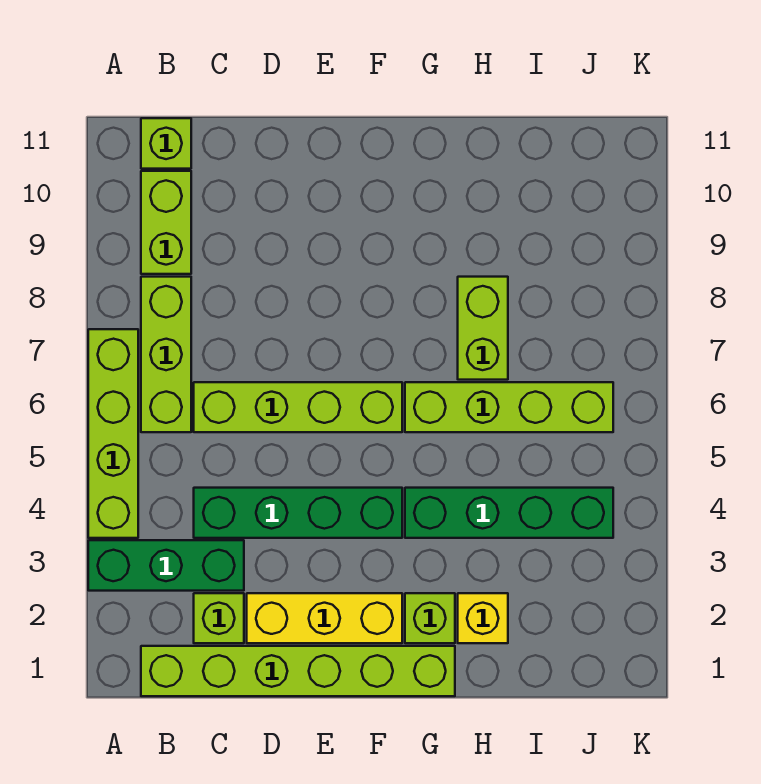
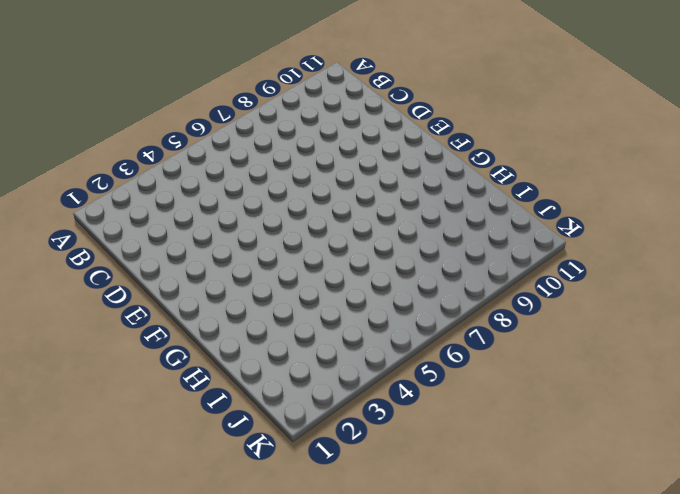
none -> green brick A3:C3 level 1
none -> lime brick A4:A7 level 1
none -> lime brick B1:G1 level 1

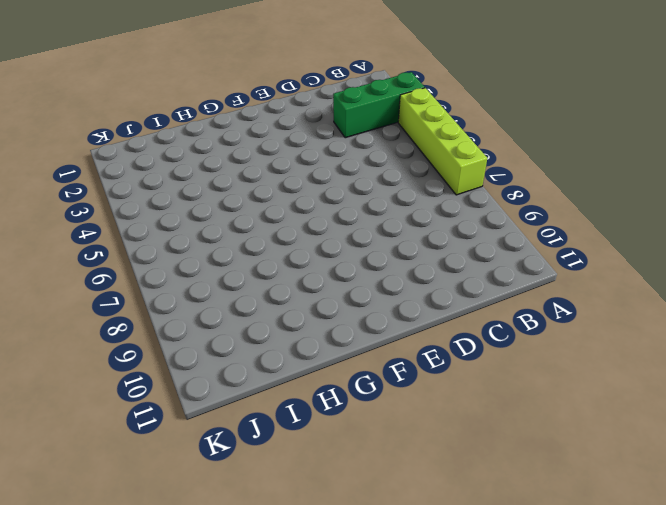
none -> lime brick B1:G1 level 1
none -> lime brick B6:B8 level 1
none -> lime brick B9:B10 level 1

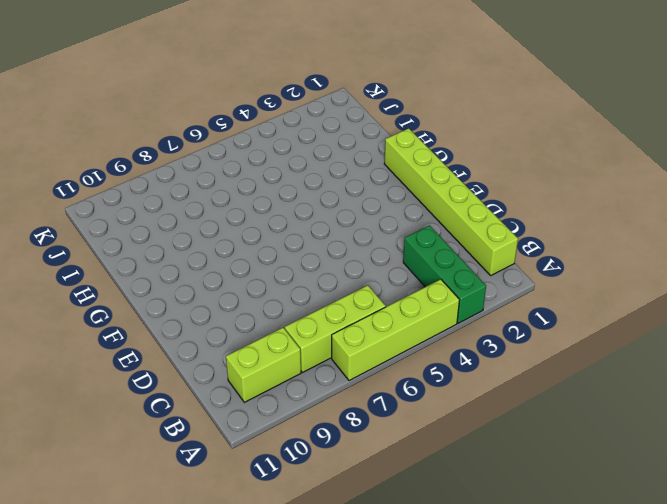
none -> lime brick B11 level 1
none -> lime brick C2 level 1
none -> green brick C4:F4 level 1

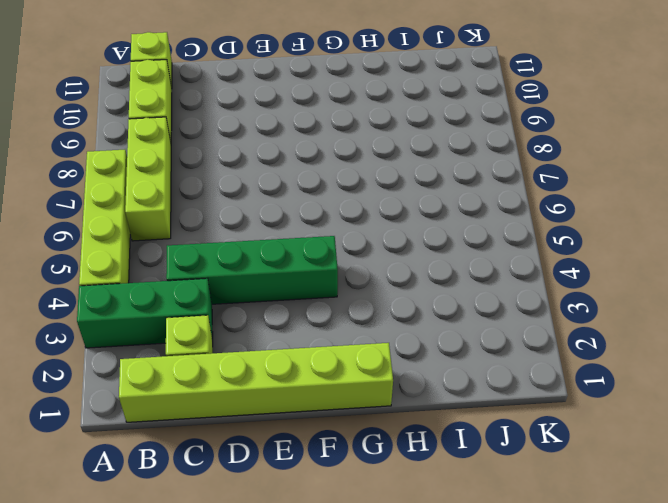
none -> lime brick C6:F6 level 1
none -> yellow brick D2:F2 level 1
none -> lime brick G2 level 1

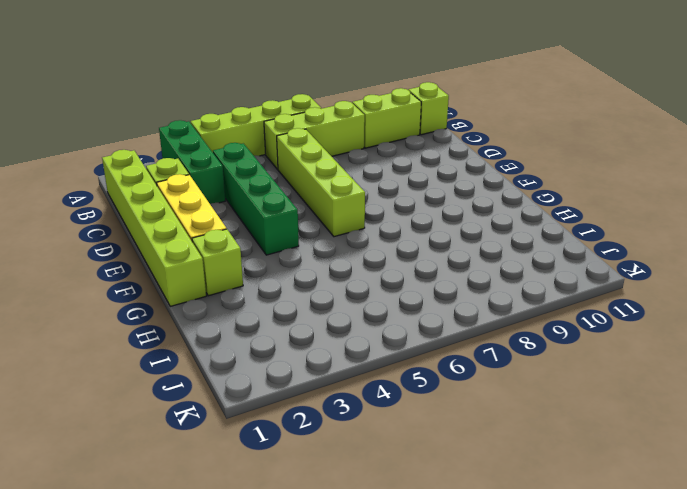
none -> green brick G4:J4 level 1
none -> lime brick G6:J6 level 1
none -> yellow brick H2 level 1

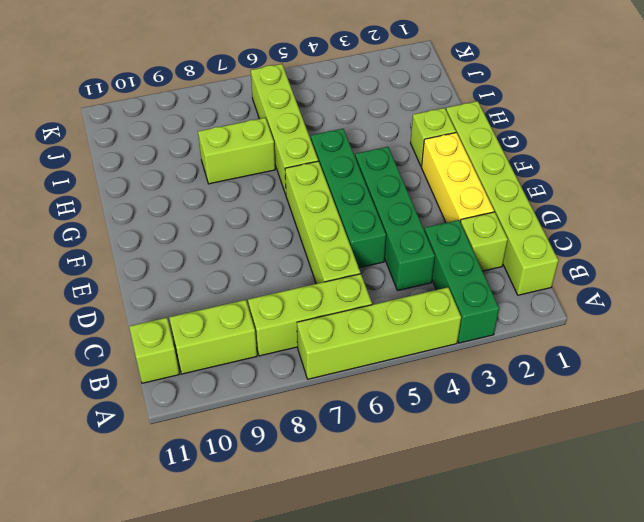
green brick D5:G5 level 1 -> green brick G4:J4 level 1
none -> yellow brick H2 level 1

